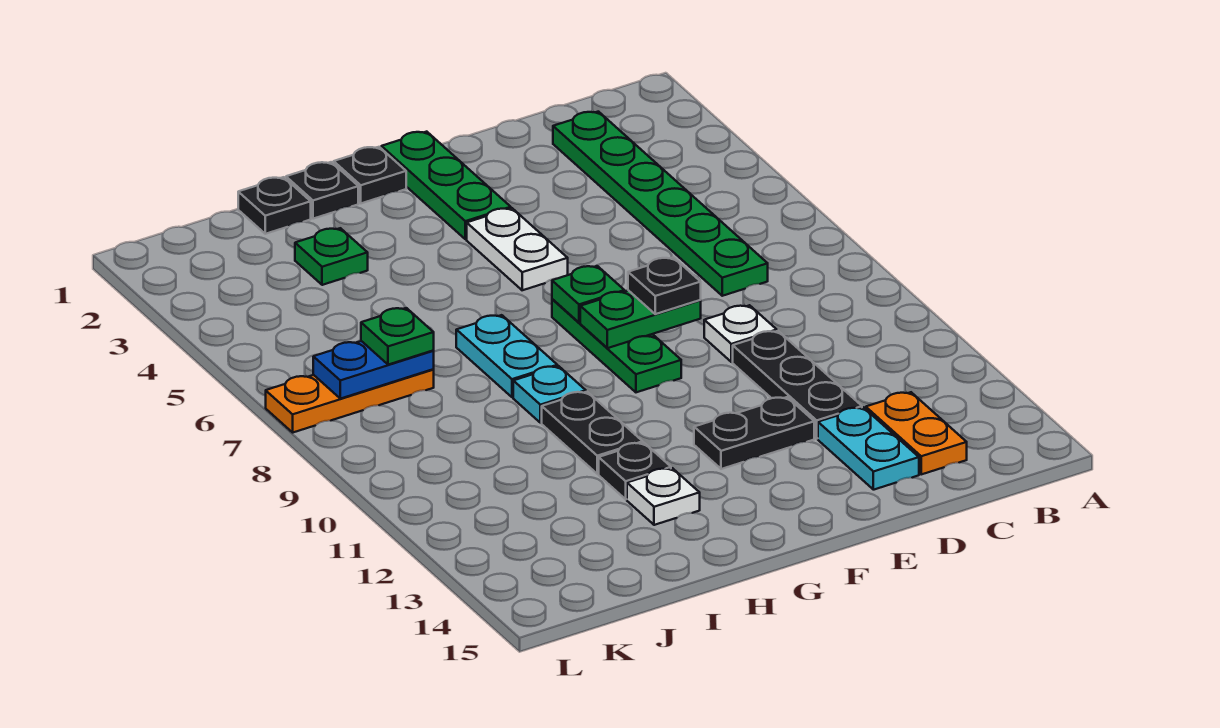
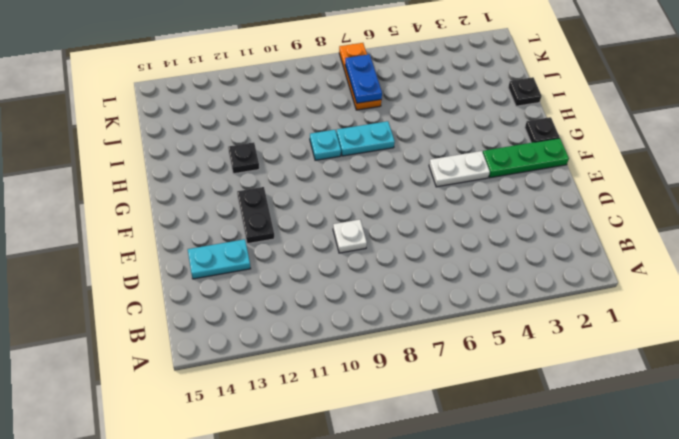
none -> green plate C2:C7 level 1
none -> orange plate C13:C14 level 1
none -> black plate D10:D12 level 1

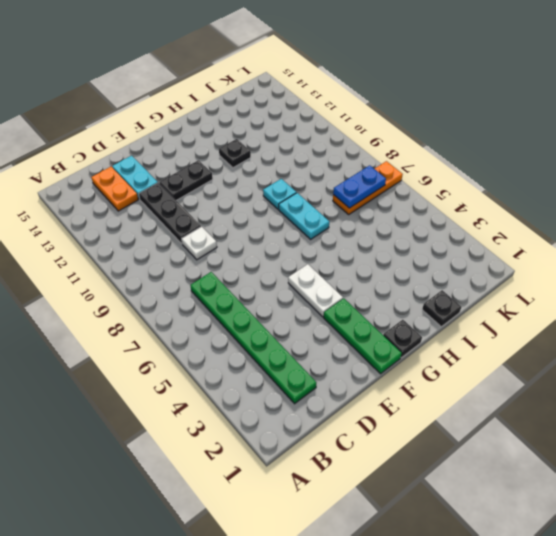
none -> green plate F7:F9 level 1
none -> black plate H1 level 1
none -> black plate H10:H11 level 1

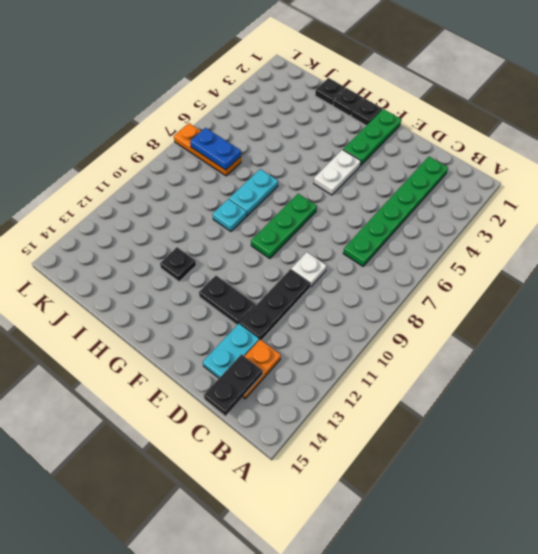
black plate C14:C15 level 2 -> black plate H10:H11 level 1
none -> white plate H13 level 1
none -> green plate I3 level 1
none -> green plate E8:F8 level 2

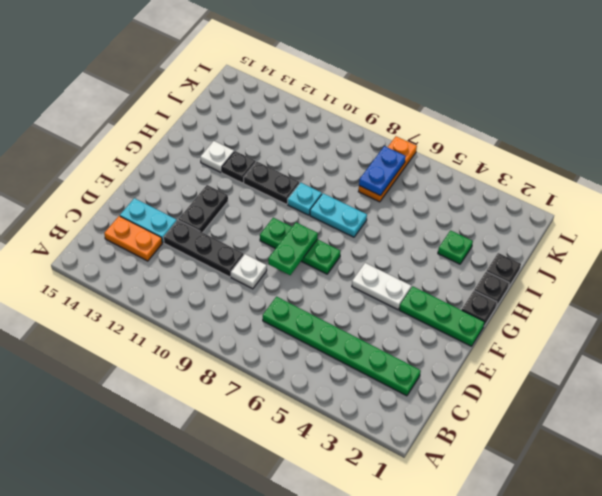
none -> green plate F7 level 2
none -> black plate E8 level 3
none -> green plate J7 level 3

